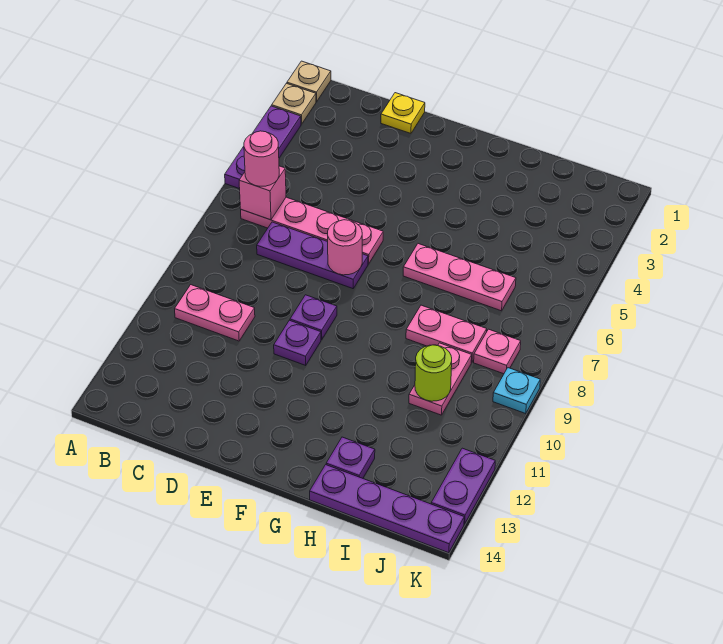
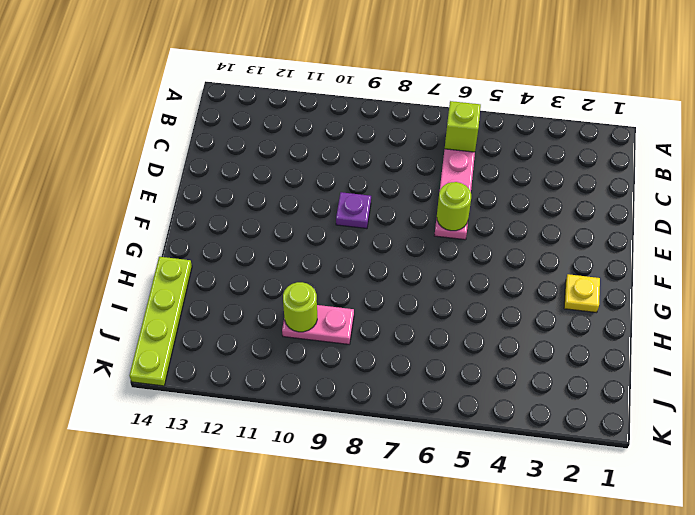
lime brick B6 level 2 -> pink brick B6 level 2
lime round brick E6 level 2 -> none
yellow plate G2 level 1 -> yellow plate D1 level 1
lime plate H14:K14 level 1 -> purple plate H14:K14 level 1
none -> tan plate A1 level 1
none -> tan plate A2 level 1
none -> purple plate A3:A5 level 1

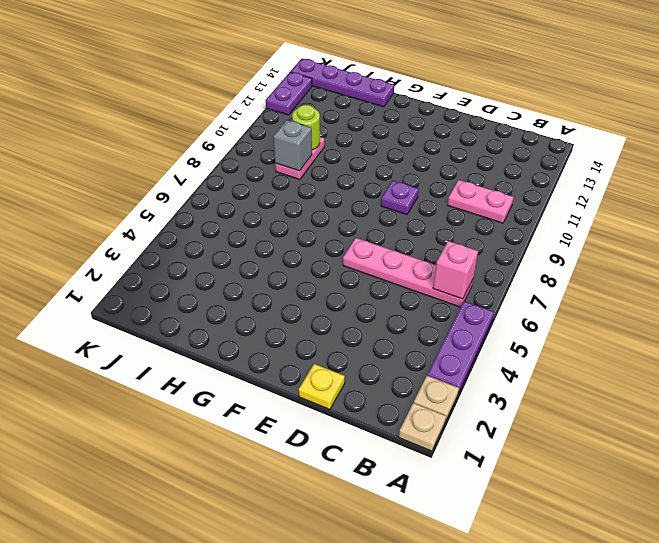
grey brick I9 level 2 -> none
none -> purple plate C7:E7 level 1
none -> purple plate E10 level 1
none -> pink plate G6:I6 level 1

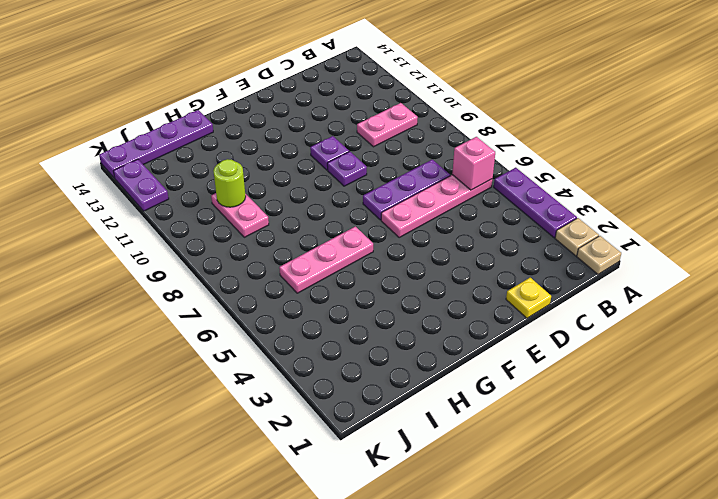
none -> pink plate H8:I8 level 1
none -> purple plate H13 level 1
none -> pink plate J8 level 1

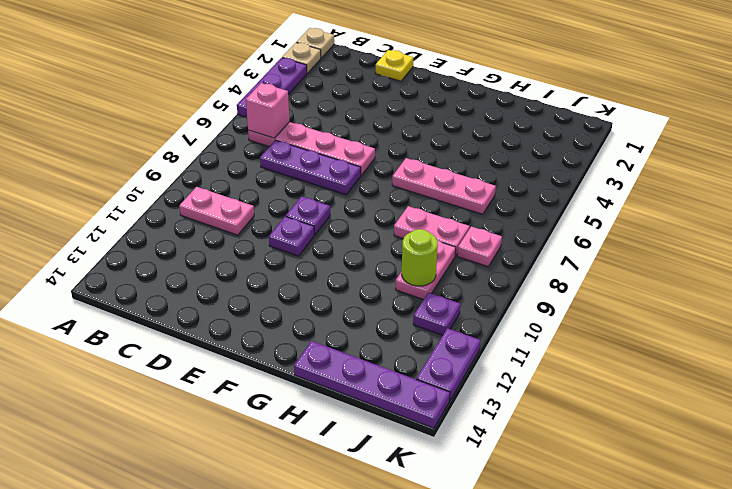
purple plate J11 level 1 -> purple plate H13 level 1
none -> cyan plate K9 level 1
none -> pink round brick E7 level 2
none -> pink round brick B6 level 3

